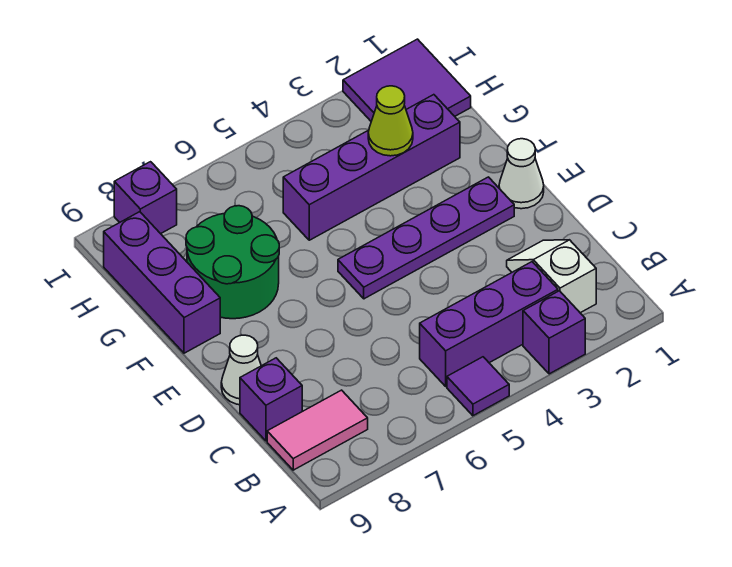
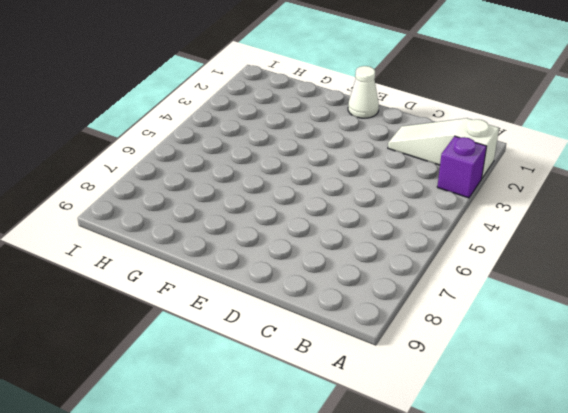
white slope A2:C2 level 1 top A -> white slope B2:C2 level 1 top B
none -> purple tile A5 level 1
none -> purple brick B3:B5 level 1
none -> pink tile B8:B9 level 1

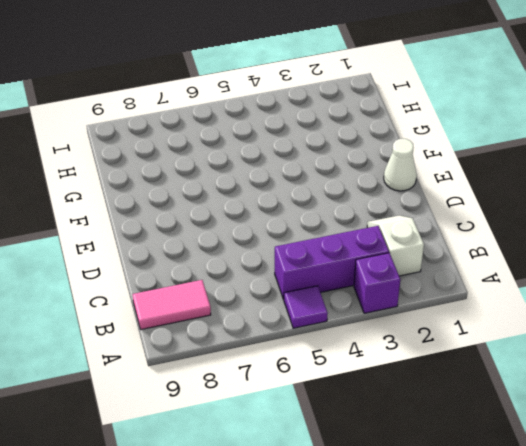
none -> purple brick C9 level 1
none -> white cone D9 level 1
none -> purple plate E2:E5 level 1

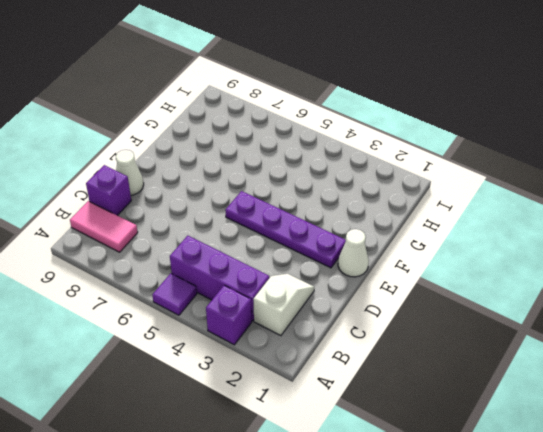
none -> green round brick F7:G8 level 1
none -> purple brick F9:H9 level 1
none -> purple brick G2:G5 level 1

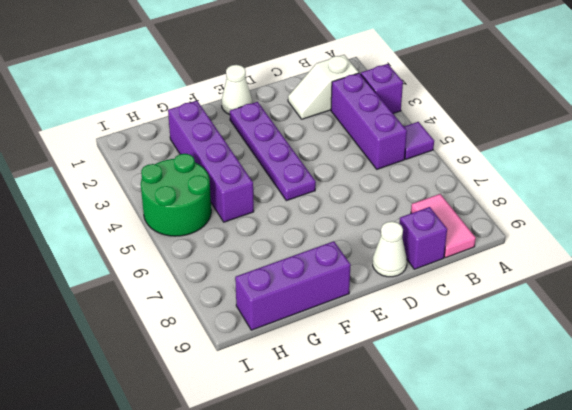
green round brick H4:I5 level 1 -> green round brick F7:G8 level 1
none -> purple tile H1:I2 level 1
none -> purple brick I8 level 1
none -> lime cone G3 level 2

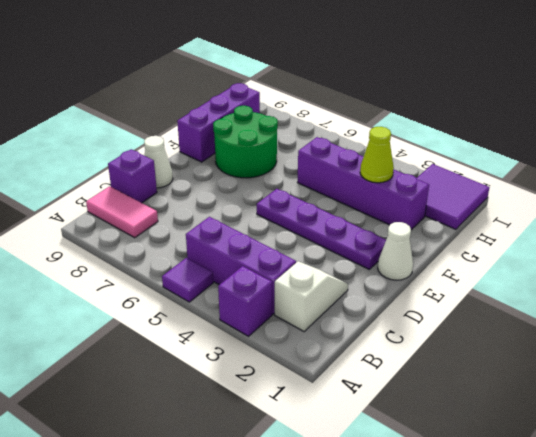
none -> purple brick I8 level 1

